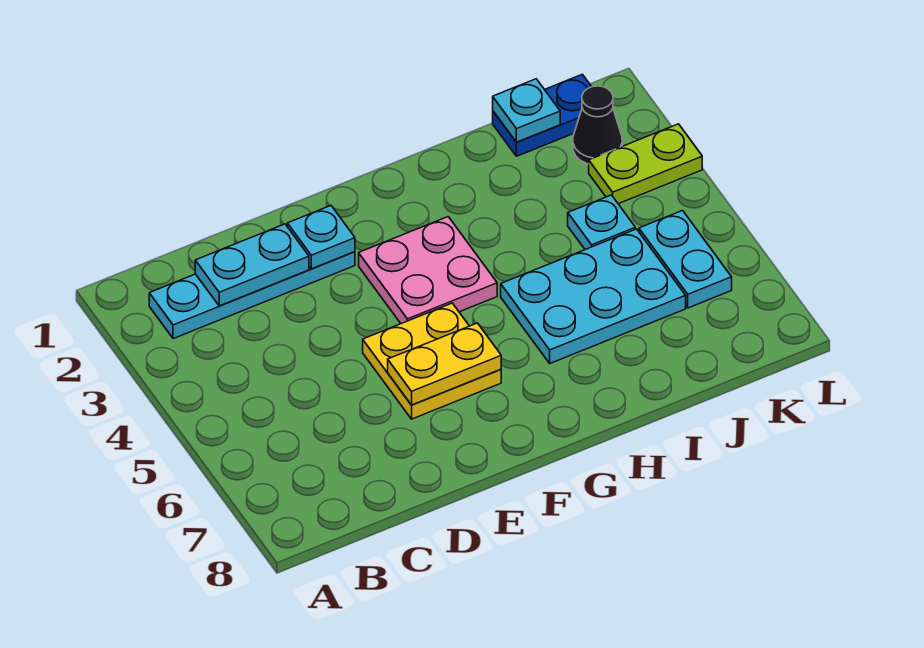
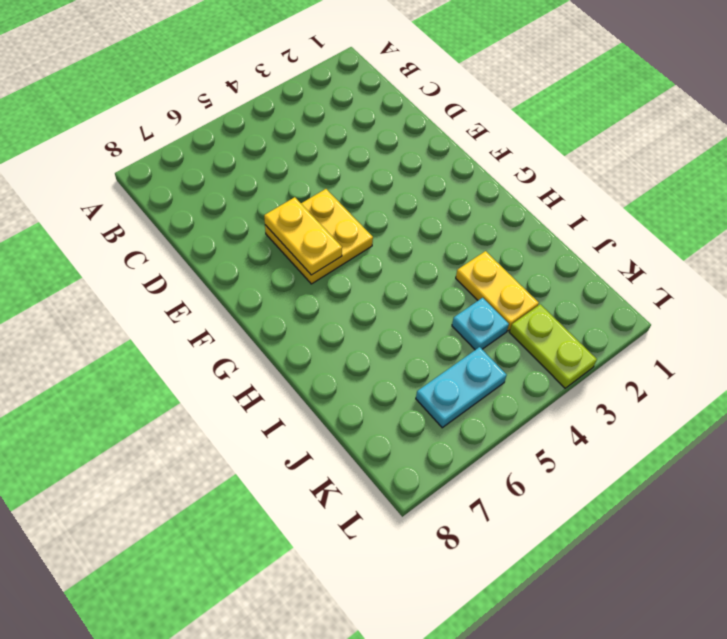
yellow plate I3:J3 level 1 -> none
none -> cyan plate B2:E2 level 1
none -> pink plate F3:G4 level 1
none -> cyan plate H5:J6 level 1

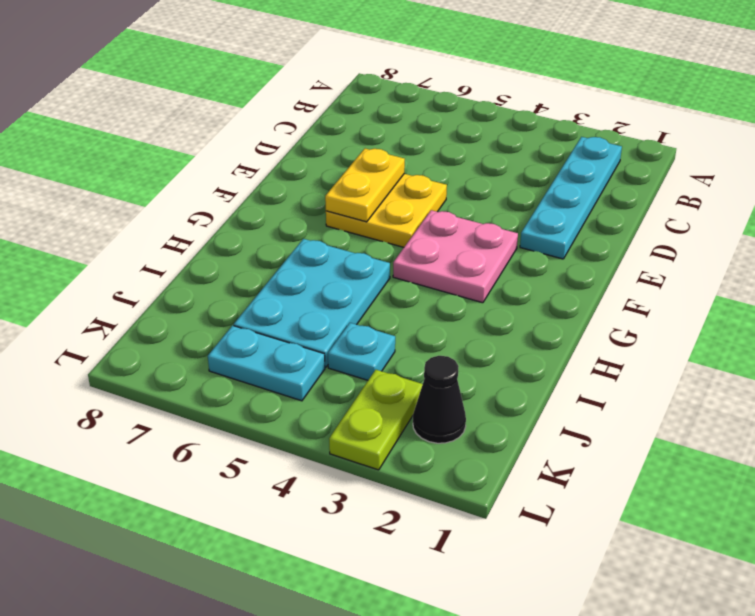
none -> blue plate J1:K1 level 1
none -> cyan plate C2:D2 level 2
none -> cyan plate E2 level 2

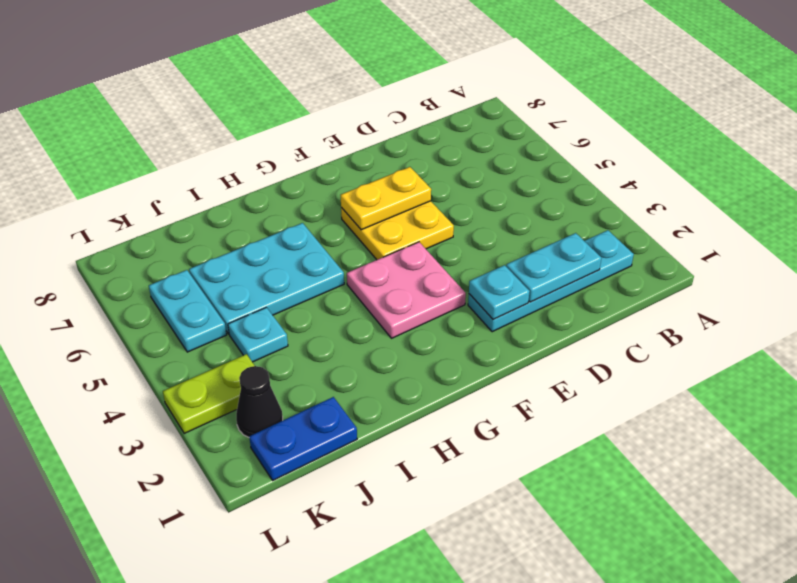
none -> cyan plate J1 level 2

